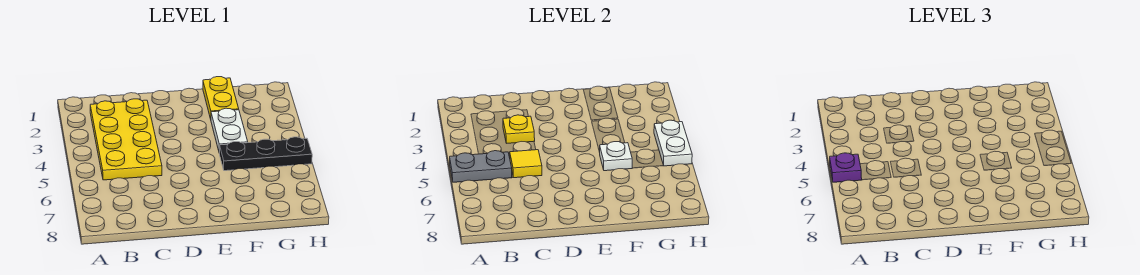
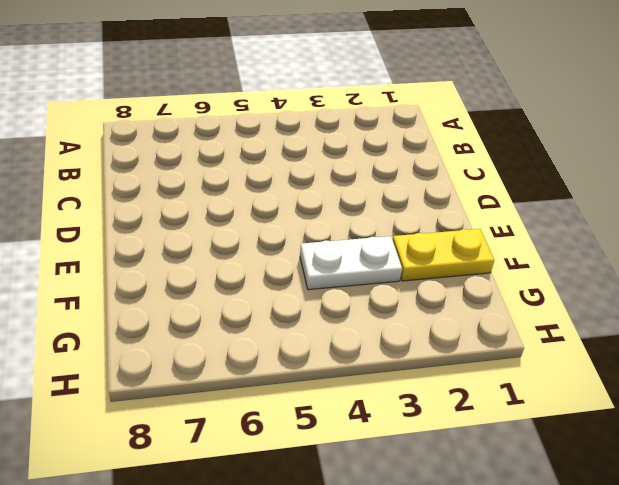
none -> yellow plate B2:C5 level 1
none -> black plate F5:H5 level 1

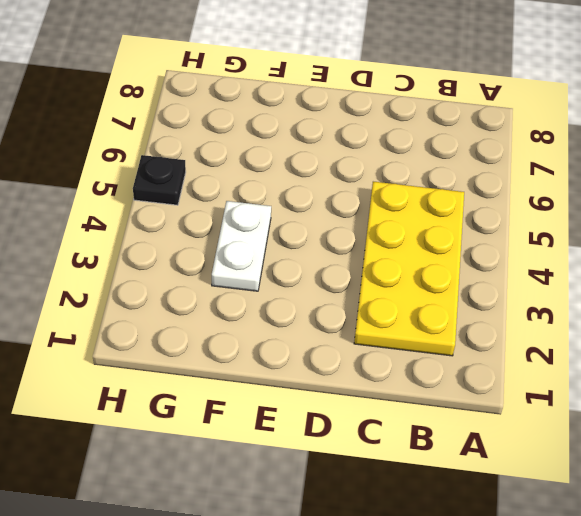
black plate H5 level 1 -> black plate F5:H5 level 1
none -> yellow plate F1:F2 level 1
none -> grey plate A5:B5 level 2

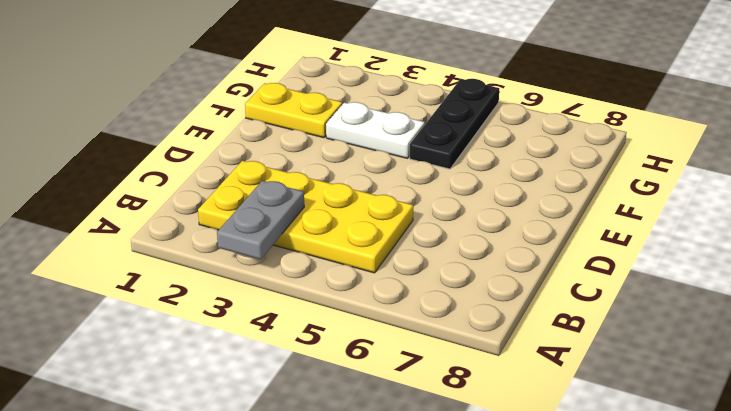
grey plate A3:B3 level 2 -> grey plate A5:B5 level 2
none -> yellow plate C3 level 2
none -> yellow tile C5 level 2

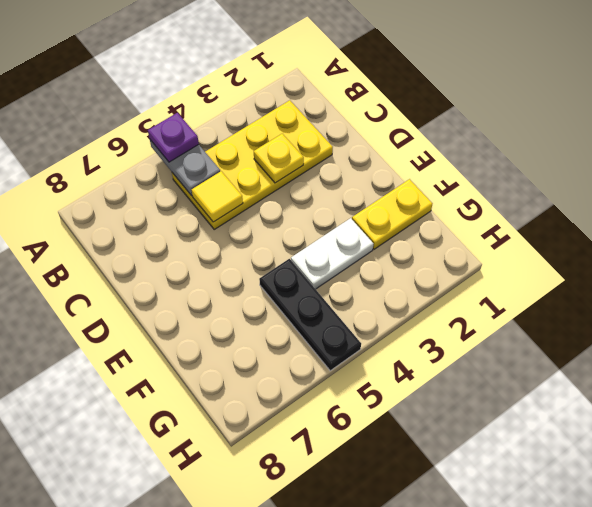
none -> white plate F5 level 2
none -> white plate H4:H5 level 2

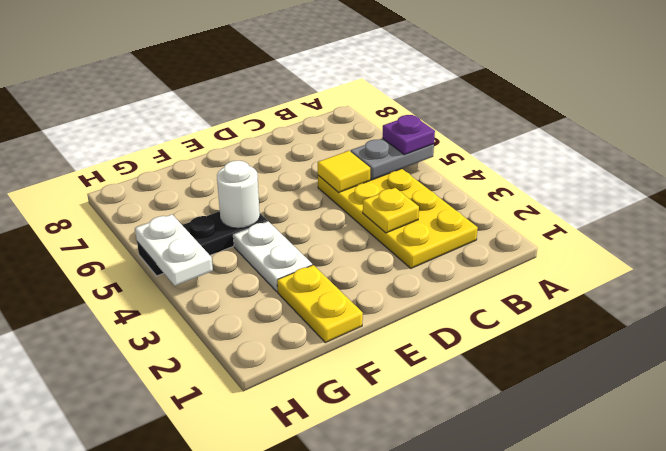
white round brick F5 level 2 -> white plate F5 level 2

